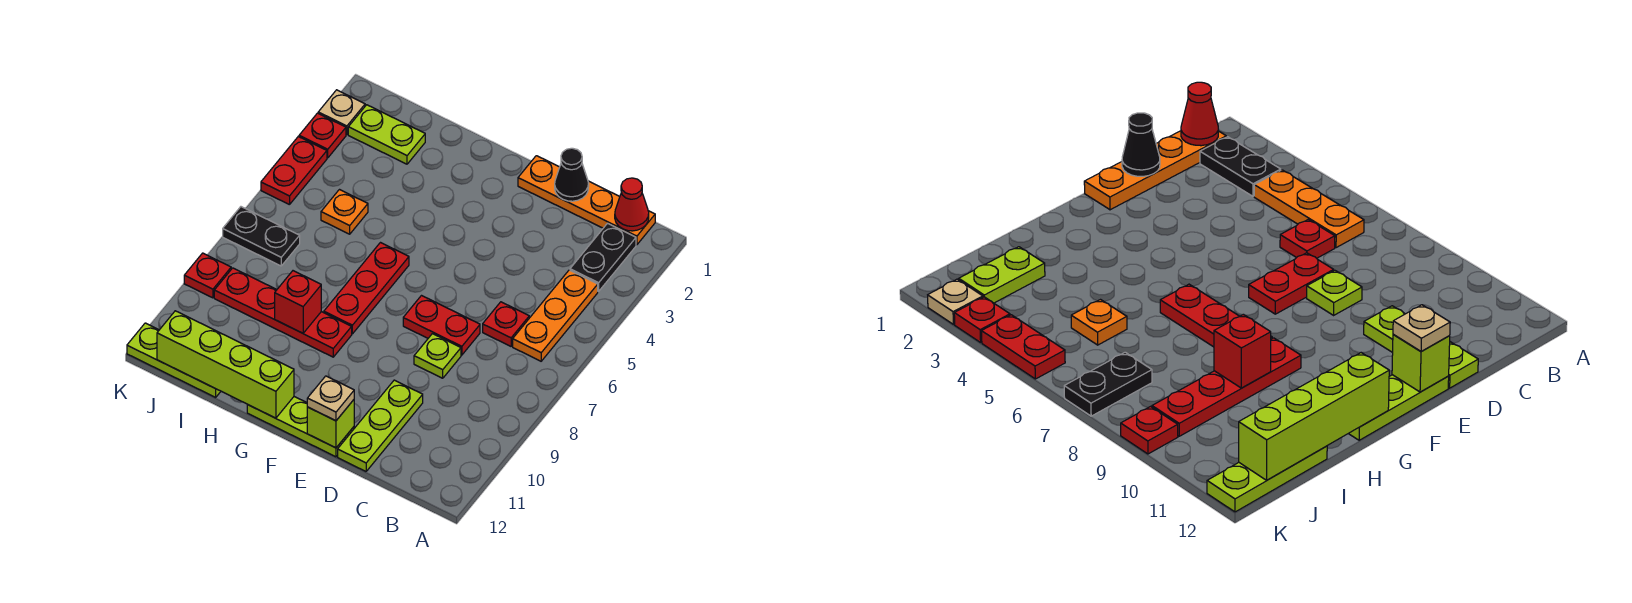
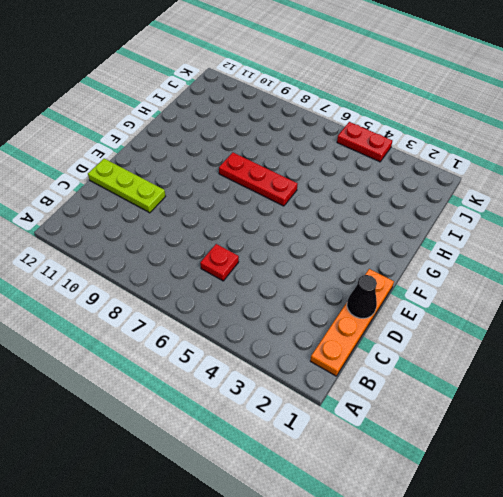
none -> black plate B2:B3 level 1
none -> orange plate B4:B6 level 1
none -> red plate D7:E7 level 1

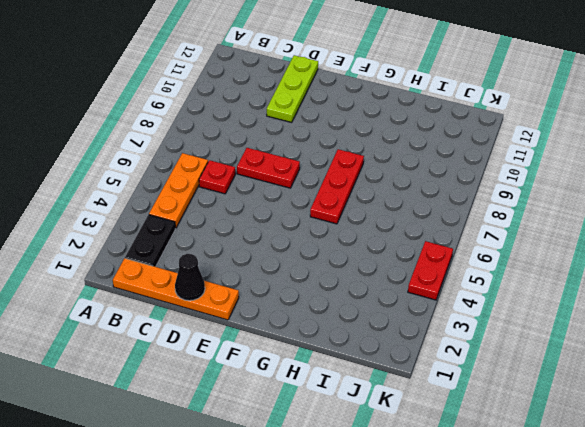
none -> lime plate D8 level 1
none -> lime plate E12:G12 level 1
none -> red plate G9:J9 level 1

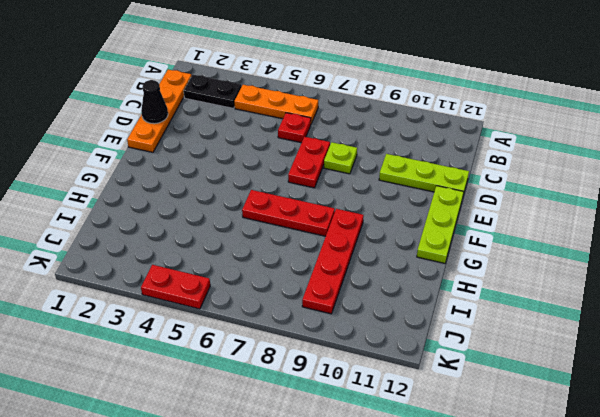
none -> lime plate I2:J2 level 1
none -> orange plate I5 level 1
none -> lime plate I12:K12 level 1

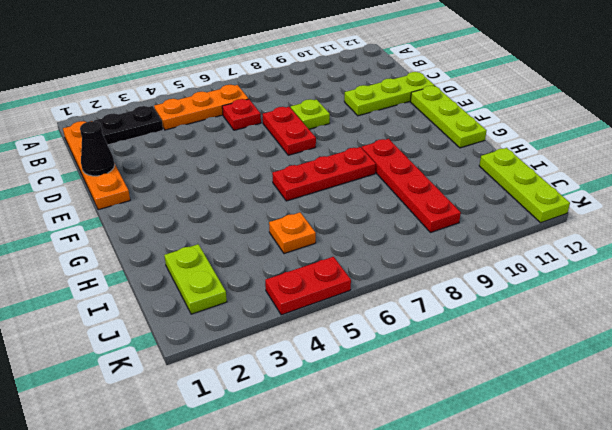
none -> black plate J7:K7 level 1
none -> tan plate K2 level 1
none -> red plate K3 level 1

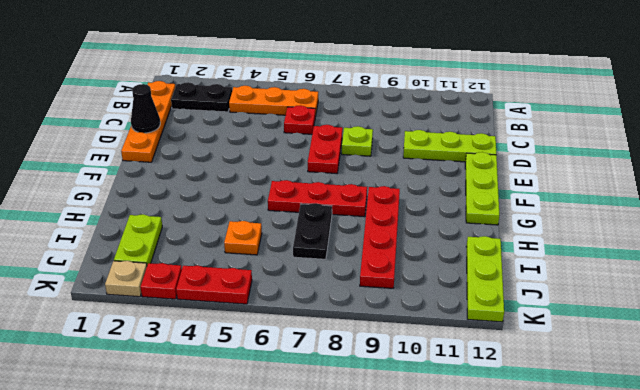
black plate H7:I7 level 1 -> black plate J7:K7 level 1
none -> red plate K9 level 1
none -> red cone B1 level 2
none -> lime brick E12 level 2

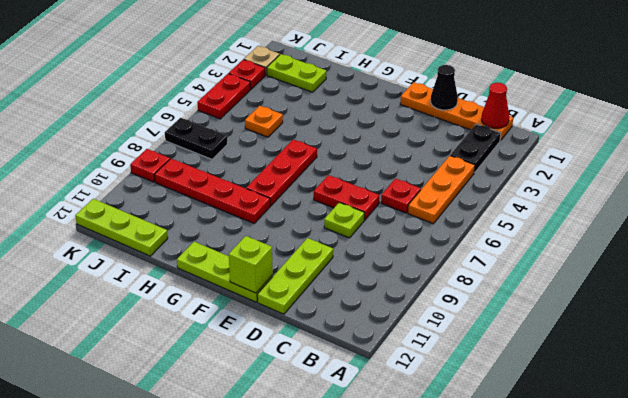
none -> lime brick G12:J12 level 2
none -> red brick H9 level 2
none -> tan plate E12 level 3

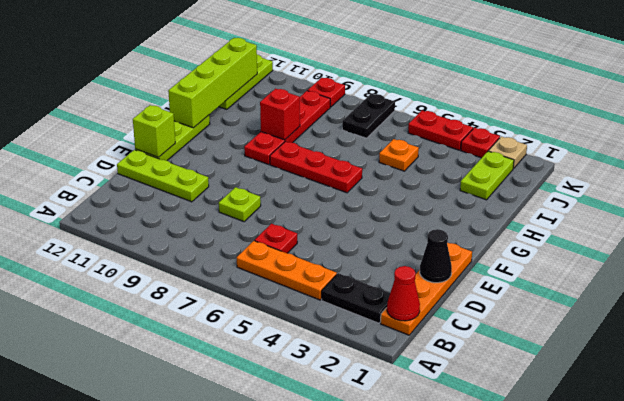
none -> red plate D7:E7 level 1
none -> tan plate E12 level 3

